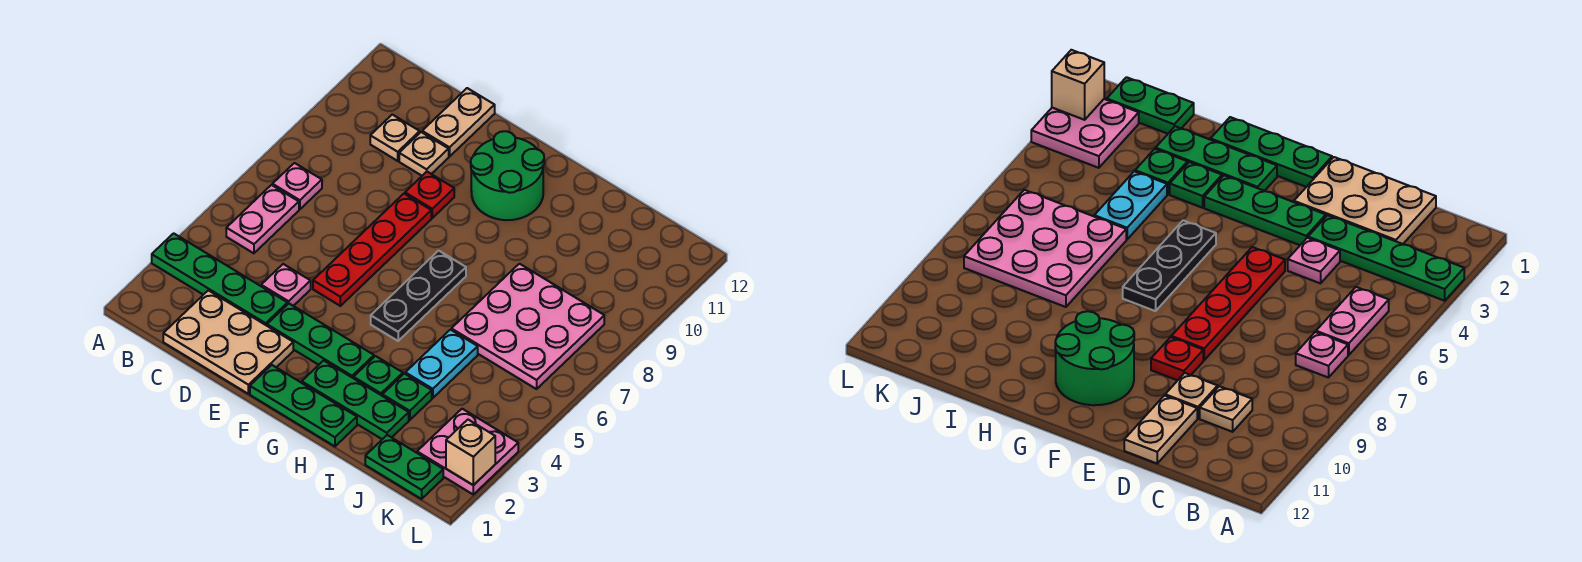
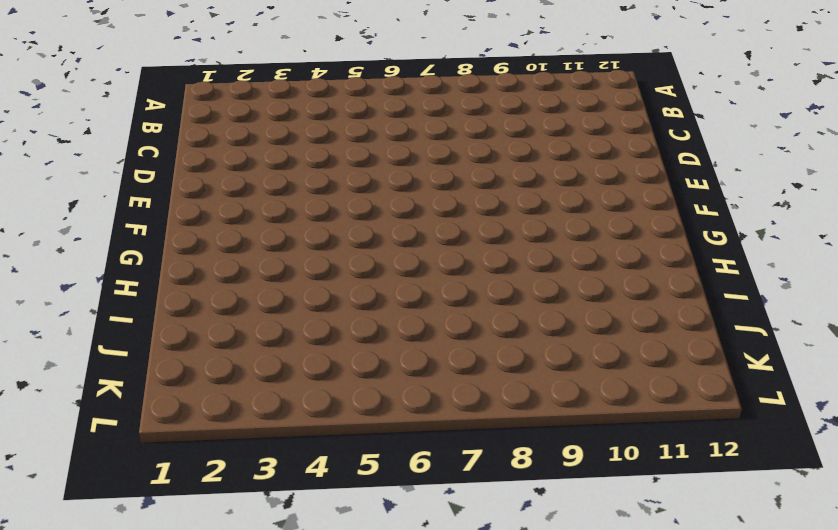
none -> green plate A3:D3 level 1
none -> pink plate B5:B6 level 1
none -> pink plate B7 level 1

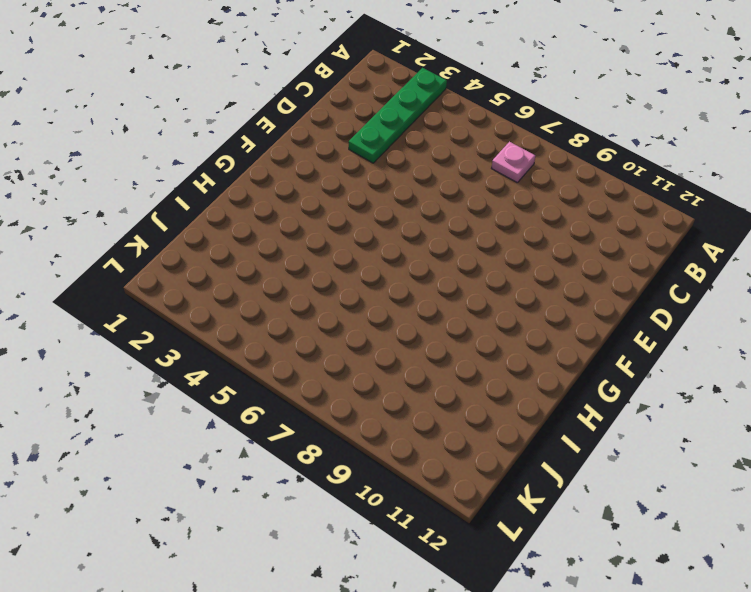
none -> pink plate B5:B6 level 1
none -> tan plate C1:E2 level 1
none -> tan plate C10 level 1

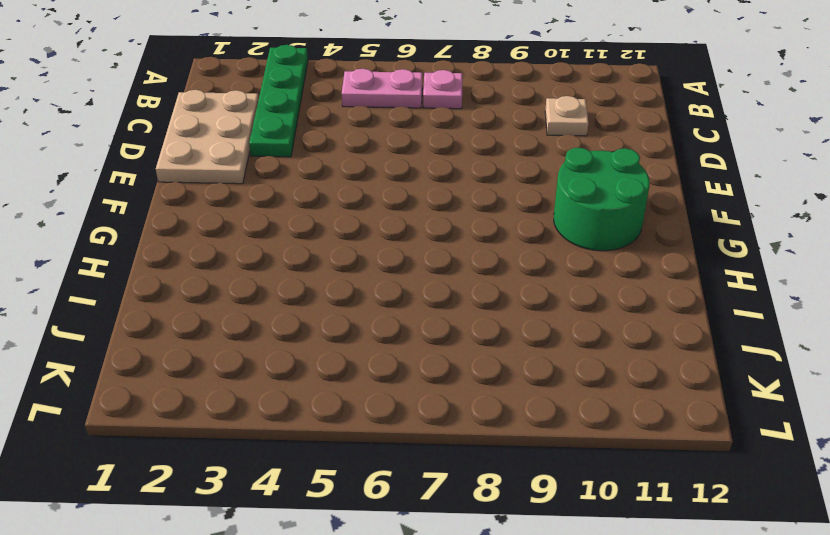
none -> pink plate D4 level 1
none -> tan plate D10 level 1
none -> tan plate D11:D12 level 1

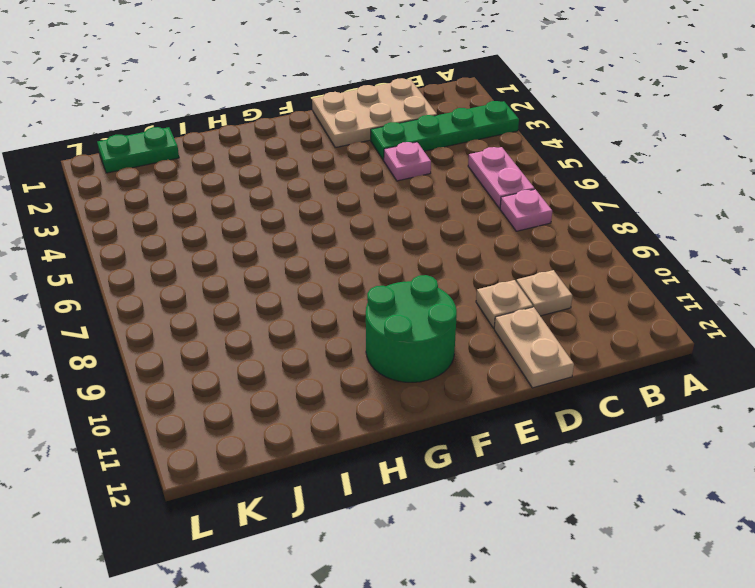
none -> green plate E3:G3 level 1
none -> red plate E5:E8 level 1
none -> red plate E9 level 1

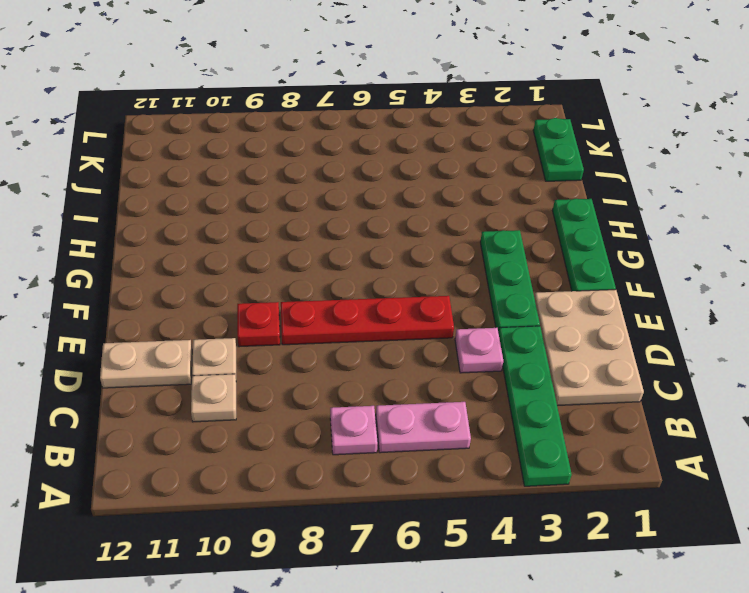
none -> green round brick F10:G11 level 1
none -> green plate G2:I2 level 1
none -> black plate G5:G7 level 1

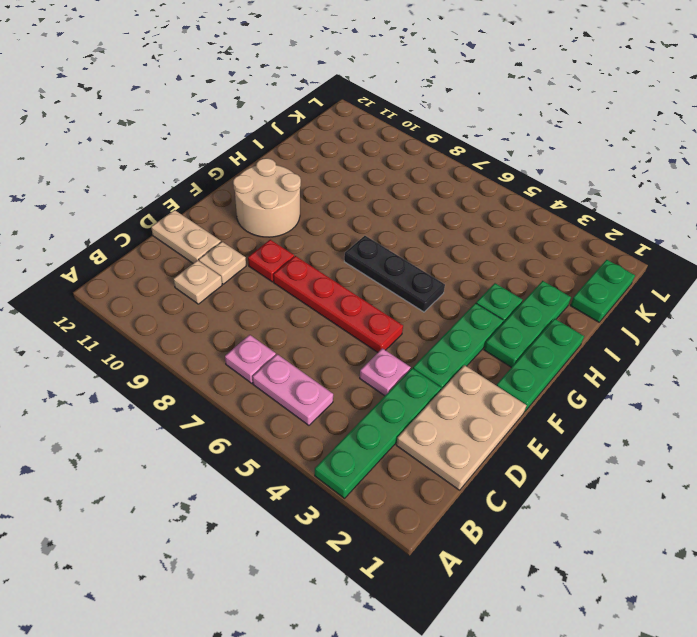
tan round brick F10:G11 level 1 -> green round brick F10:G11 level 1
none -> green plate I3 level 1
none -> cyan plate I4:I5 level 1
none -> pink plate I6:K8 level 1

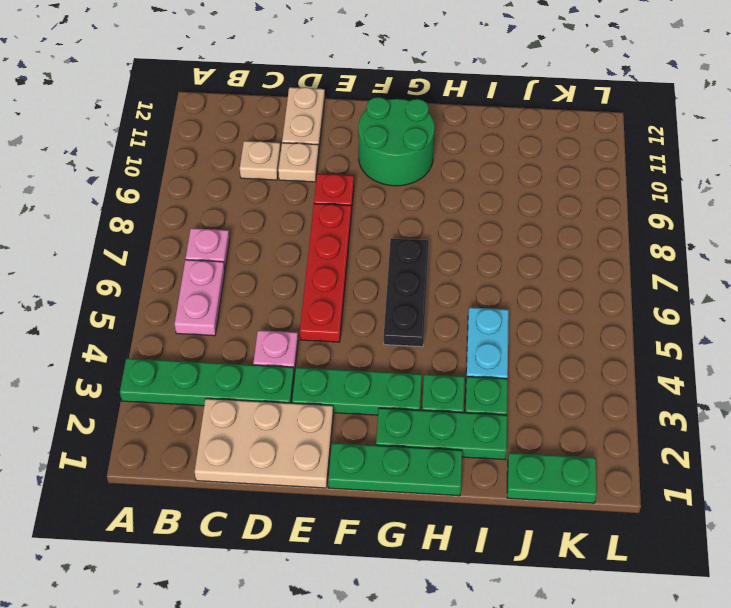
none -> pink plate I6:K8 level 1
none -> pink plate K2:L3 level 1
none -> tan brick L2 level 2

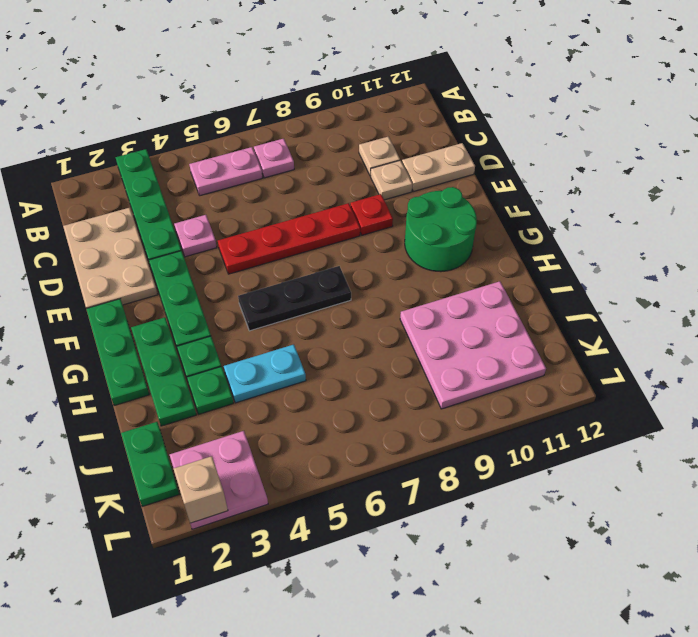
pink plate I9:K11 level 1 -> pink plate I6:K8 level 1

